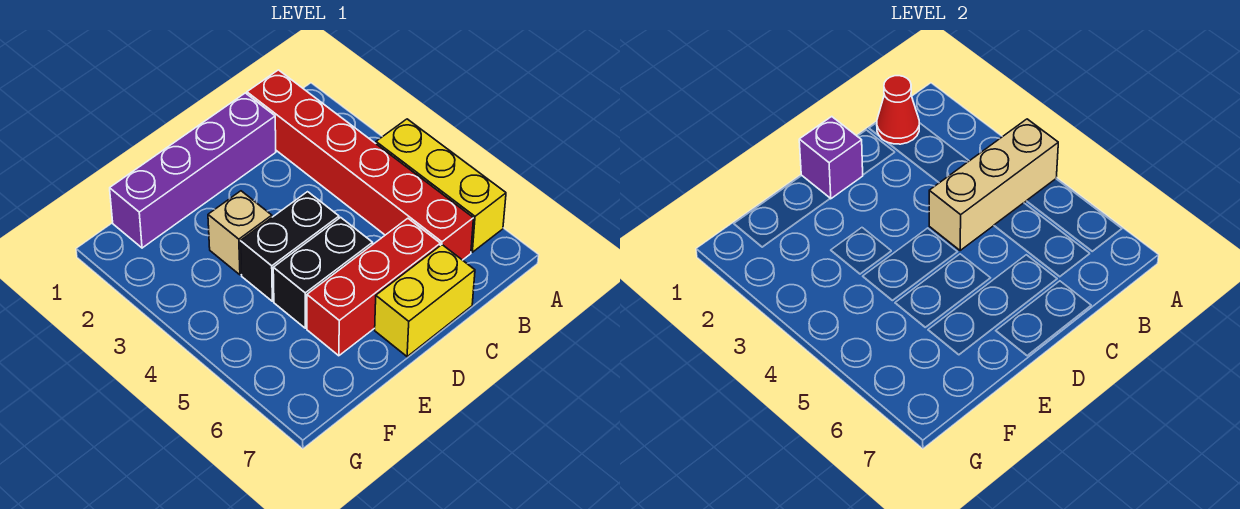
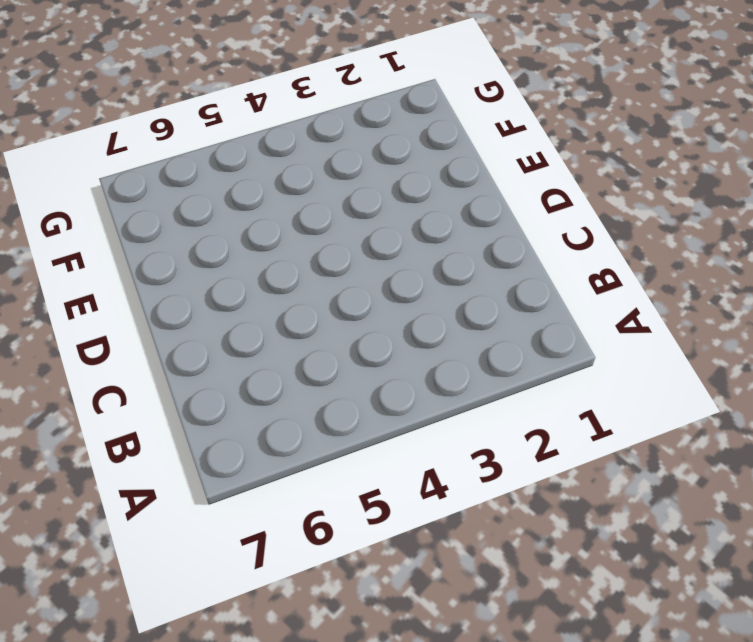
none -> yellow brick A4:A6 level 1
none -> red brick B1:B6 level 1

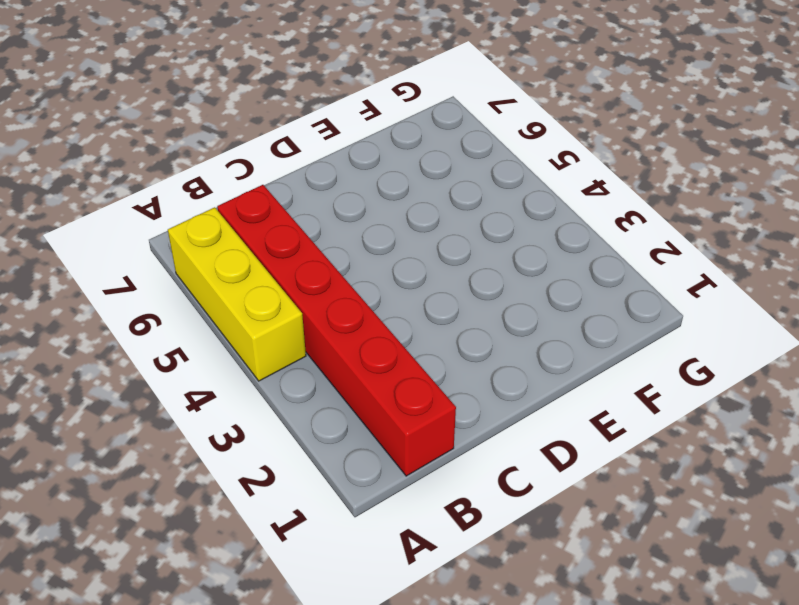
none -> purple brick C1:F1 level 1
none -> red brick C6:E6 level 1

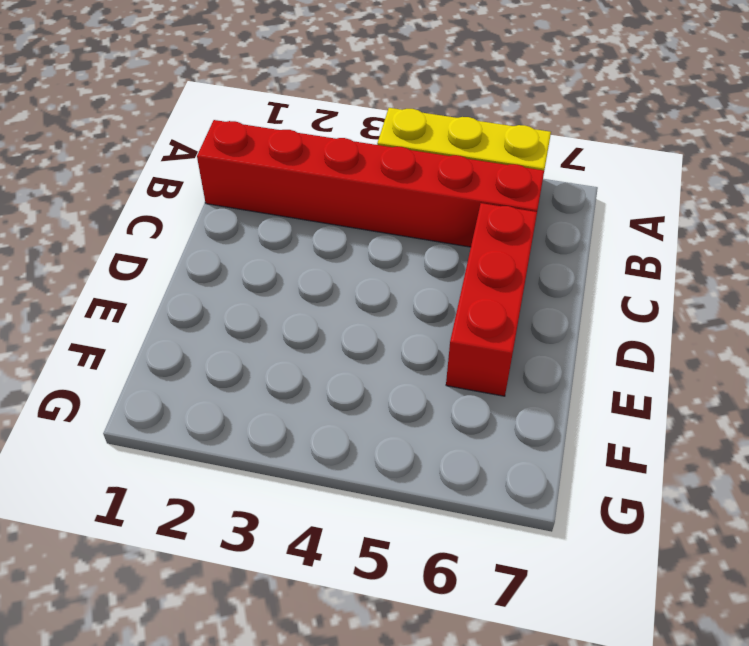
none -> purple brick C1:F1 level 1
none -> yellow brick C7:D7 level 1

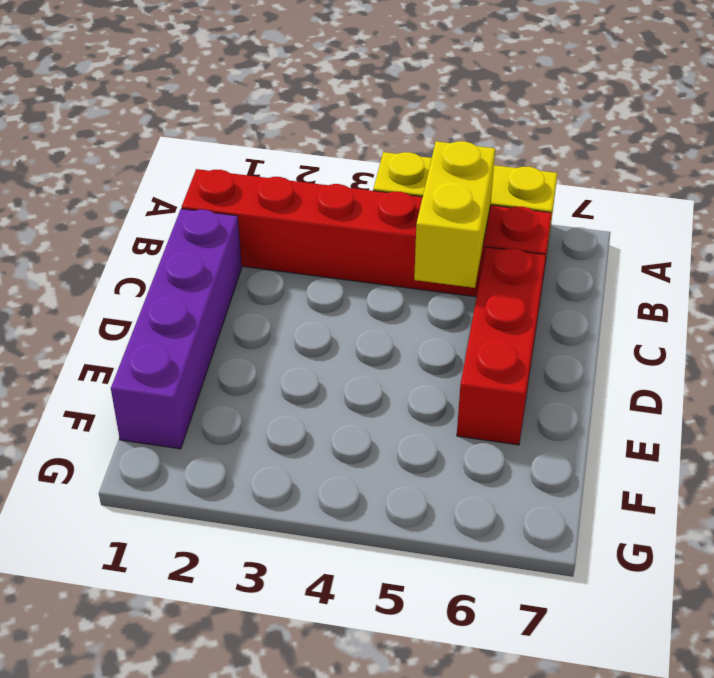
yellow brick B5:C5 level 2 -> yellow brick C7:D7 level 1
none -> black brick D4:E4 level 1
none -> black brick D5:E5 level 1

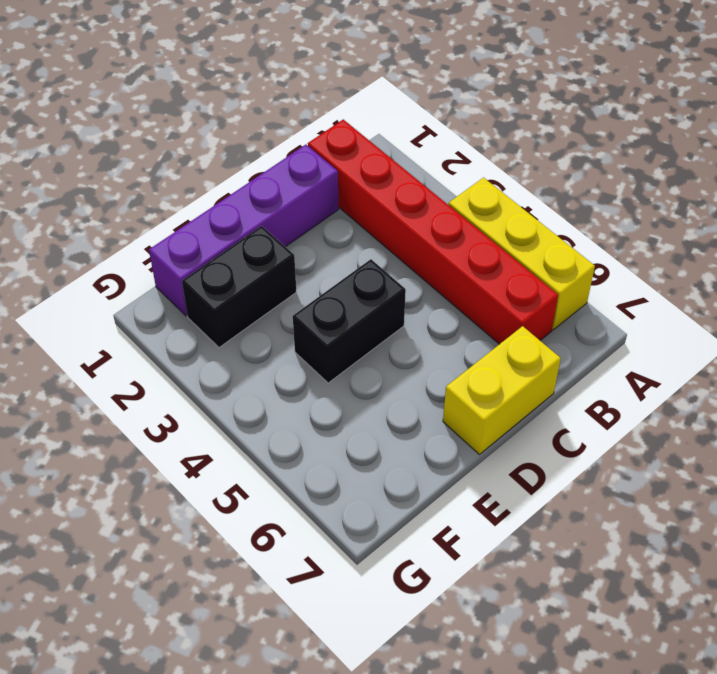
black brick E2:F2 level 1 -> black brick D5:E5 level 1
none -> red brick C6:E6 level 1
none -> tan brick E3 level 1

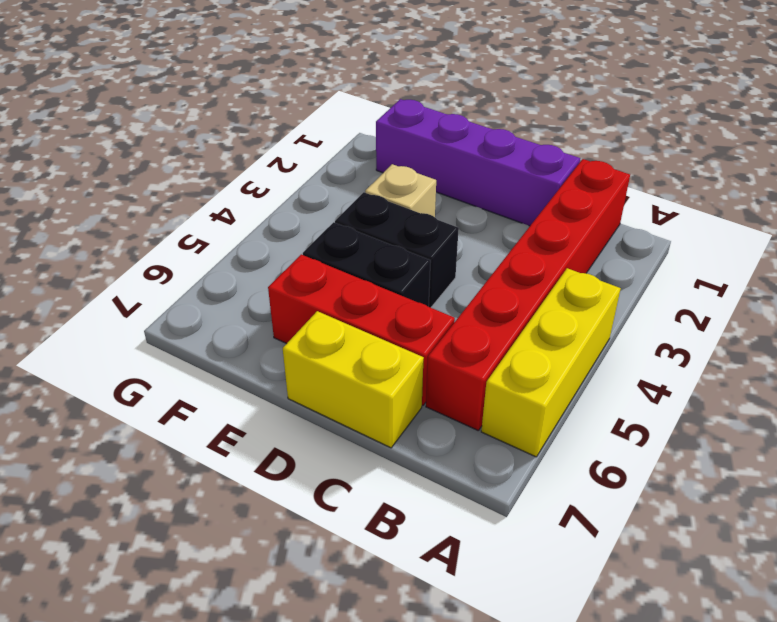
none -> tan brick A4:C4 level 2
none -> red cone B1 level 2

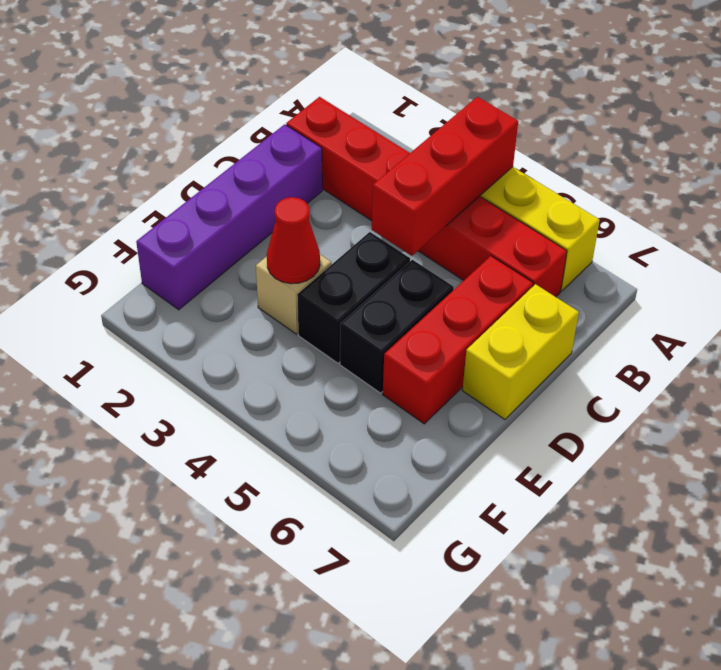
red brick A4:C4 level 2 -> tan brick A4:C4 level 2
red cone E3 level 2 -> red cone B1 level 2
none -> purple brick D1 level 2

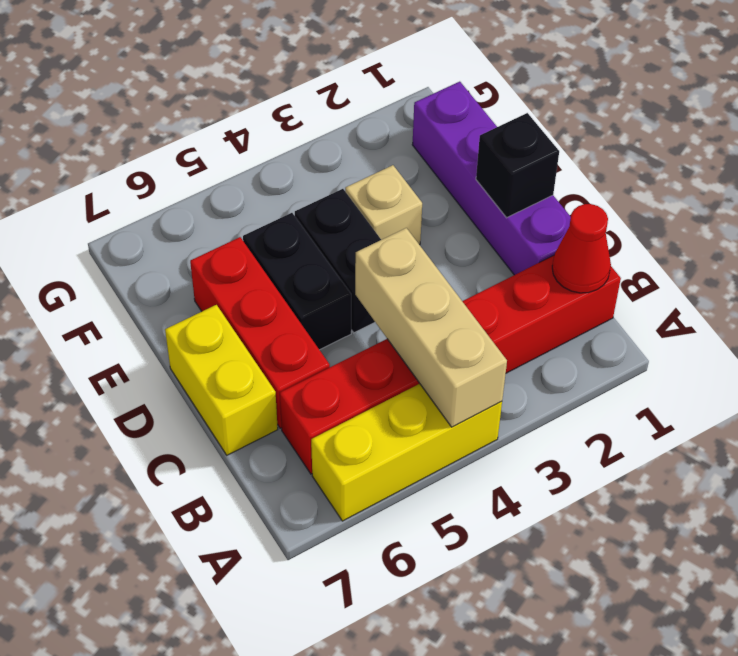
black brick D1 level 2 -> purple brick D1 level 2

